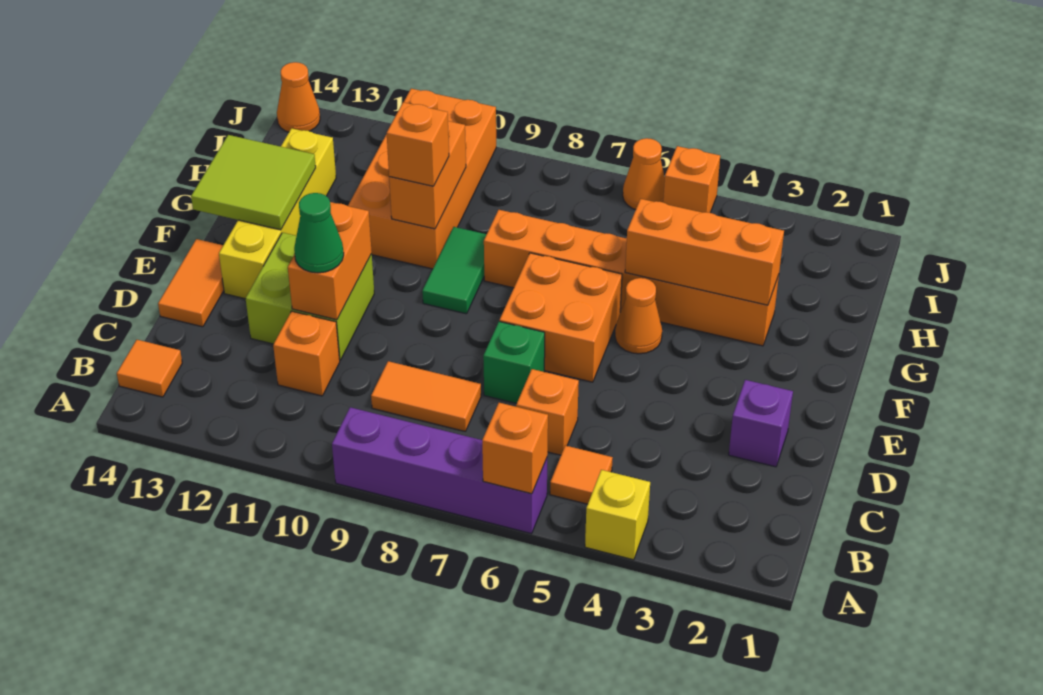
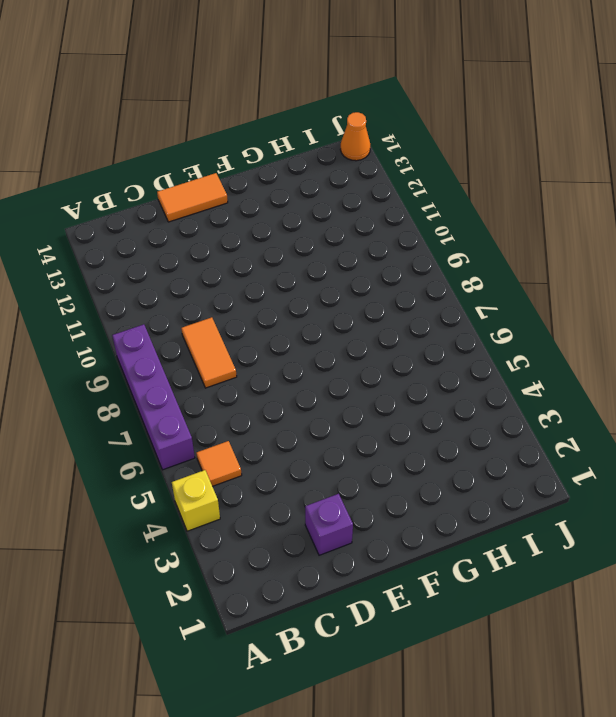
none -> orange tile B14 level 1
none -> orange brick C6 level 1
none -> orange brick C11 level 1

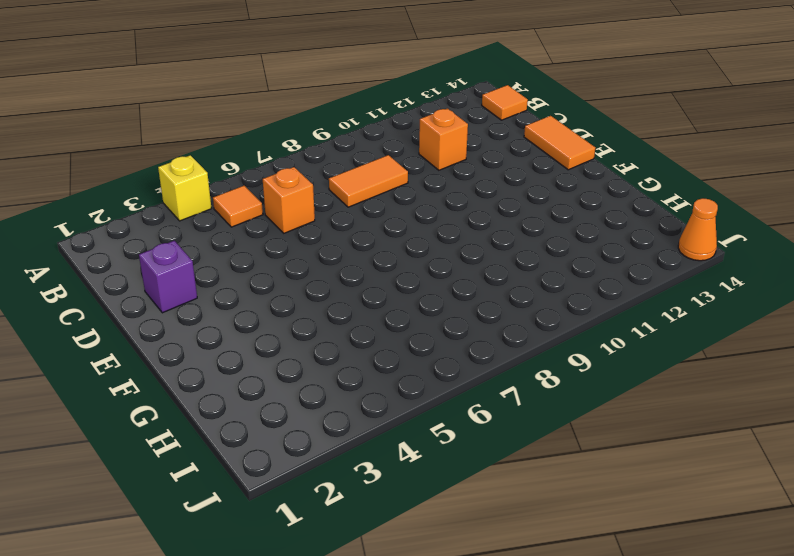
none -> purple brick A6:A9 level 1
none -> green brick D7 level 1
none -> lime brick D11:E12 level 1

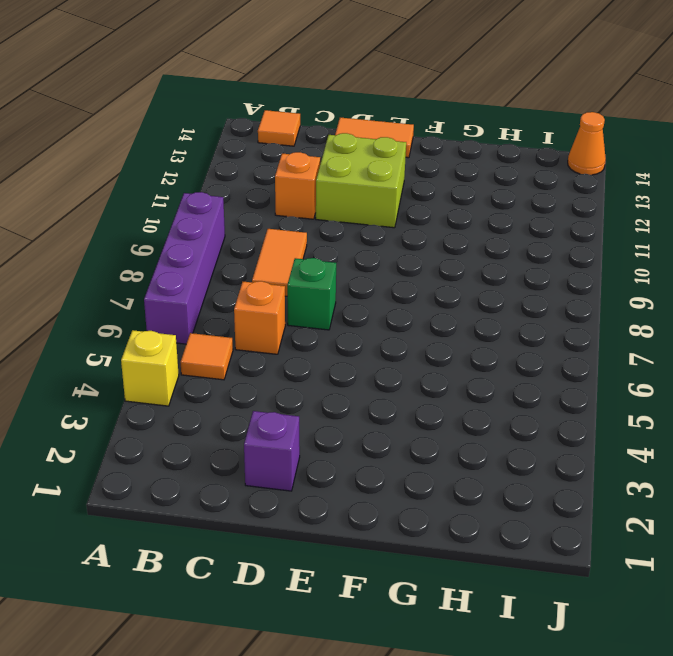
none -> orange brick E6:F7 level 1
none -> yellow brick E13:H13 level 1
none -> orange cone F5 level 1

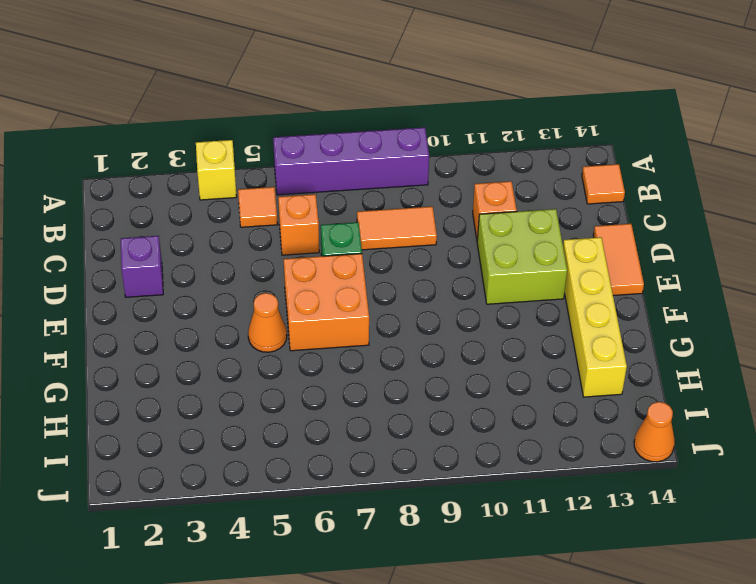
none -> green tile F9:G9 level 1
none -> orange brick G3:G8 level 1
none -> orange brick G10:J11 level 1

